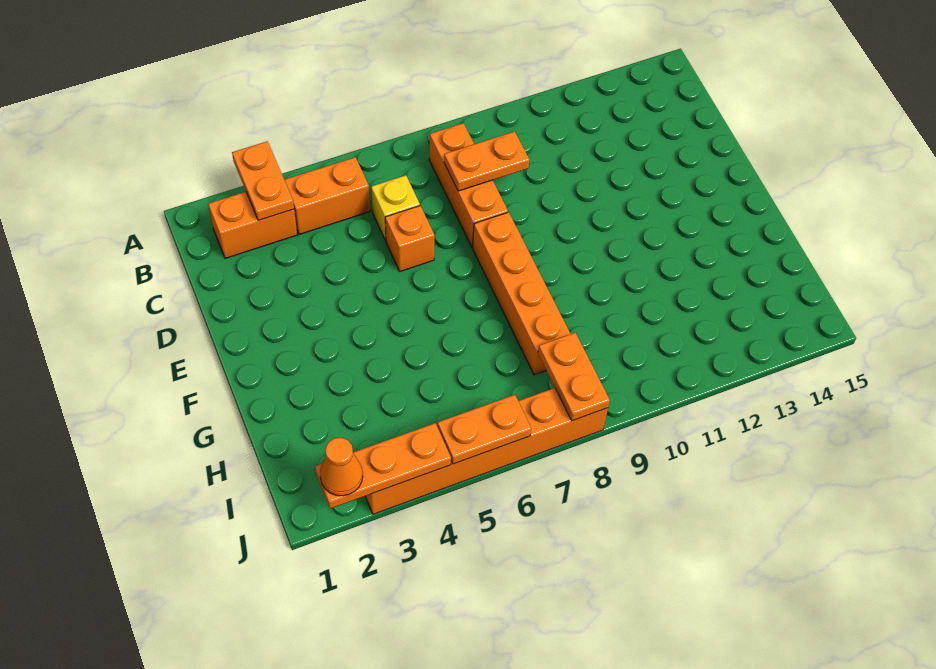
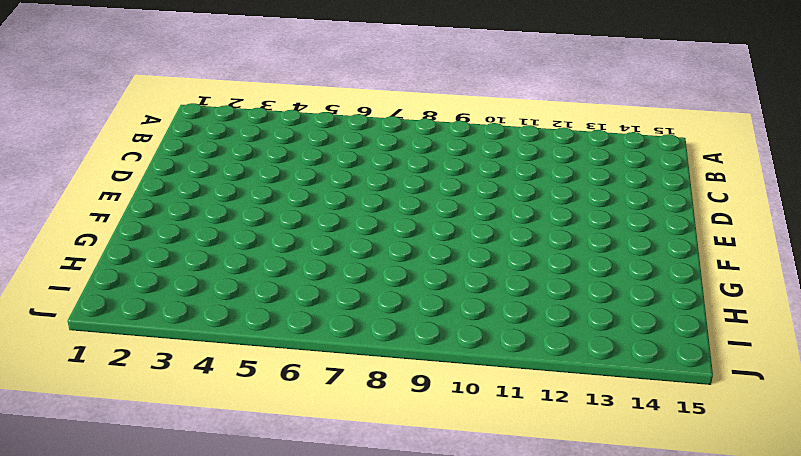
none -> orange brick B2:B3 level 1
none -> orange brick B4:B5 level 1
none -> orange brick B8:D8 level 1

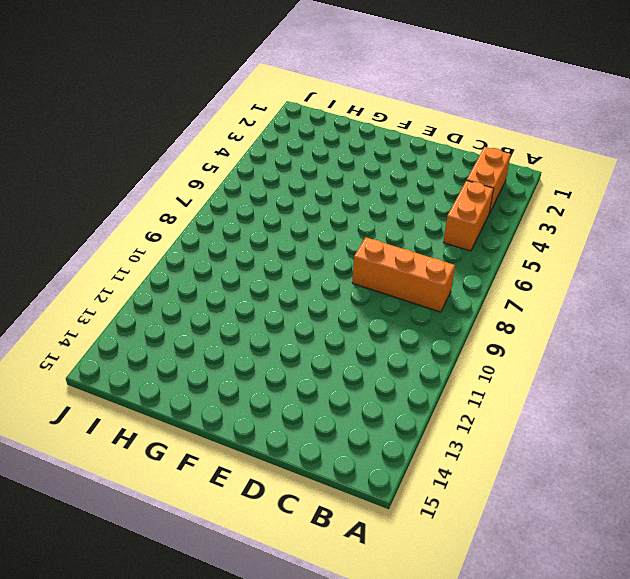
none -> yellow brick C6 level 1
none -> orange brick D6 level 1
none -> orange brick E8:H8 level 1

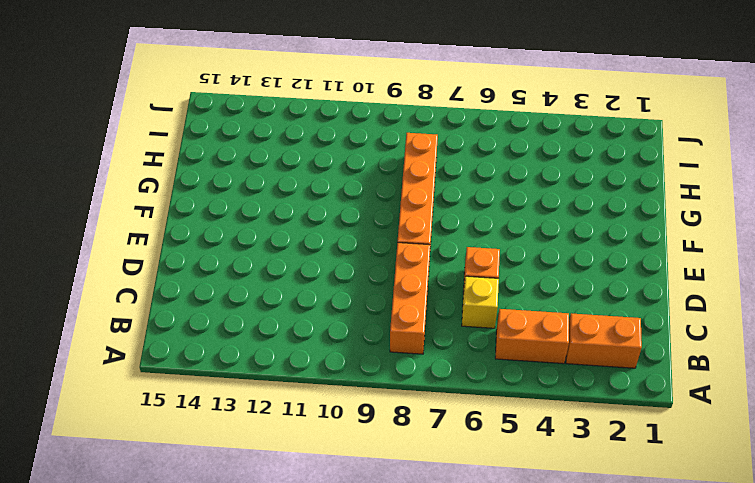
none -> orange brick J3:J8 level 1
none -> orange plate A3:B3 level 2
none -> orange plate C8:C9 level 2

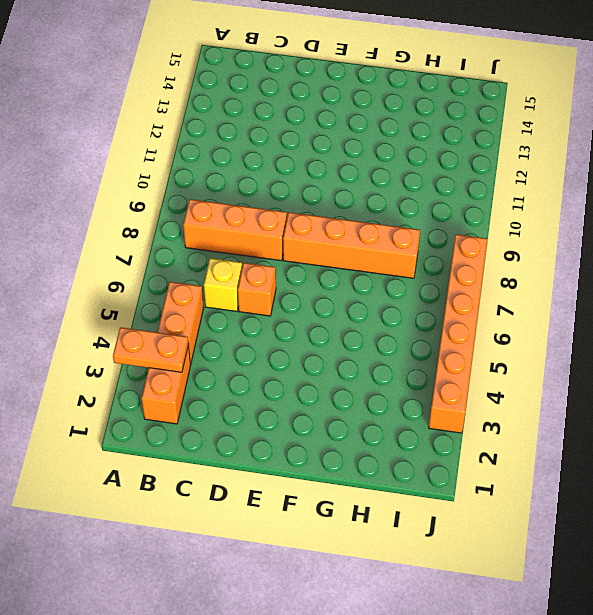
none -> orange plate C8:C9 level 2
none -> orange plate I8:J8 level 2
none -> orange plate J2:J4 level 2

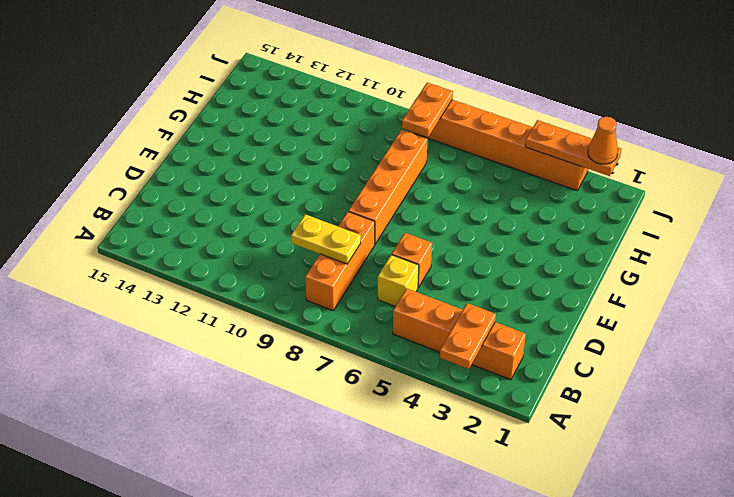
yellow plate C8:C9 level 2 -> orange plate C8:C9 level 2
none -> orange plate J5:J6 level 2

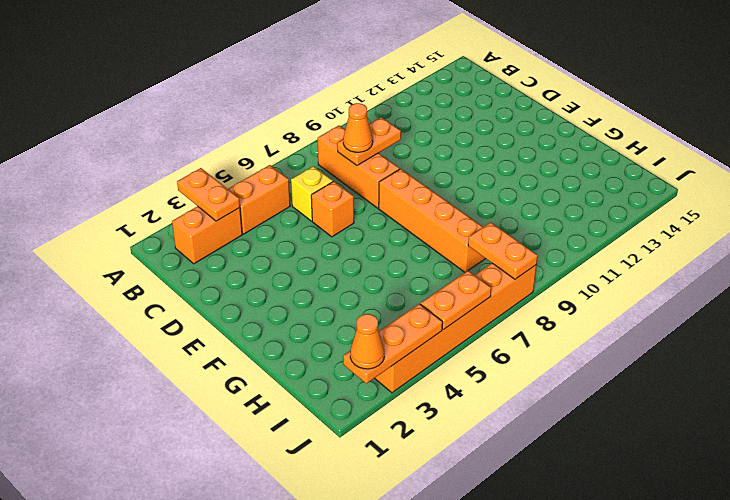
orange cone C8 level 3 -> none

